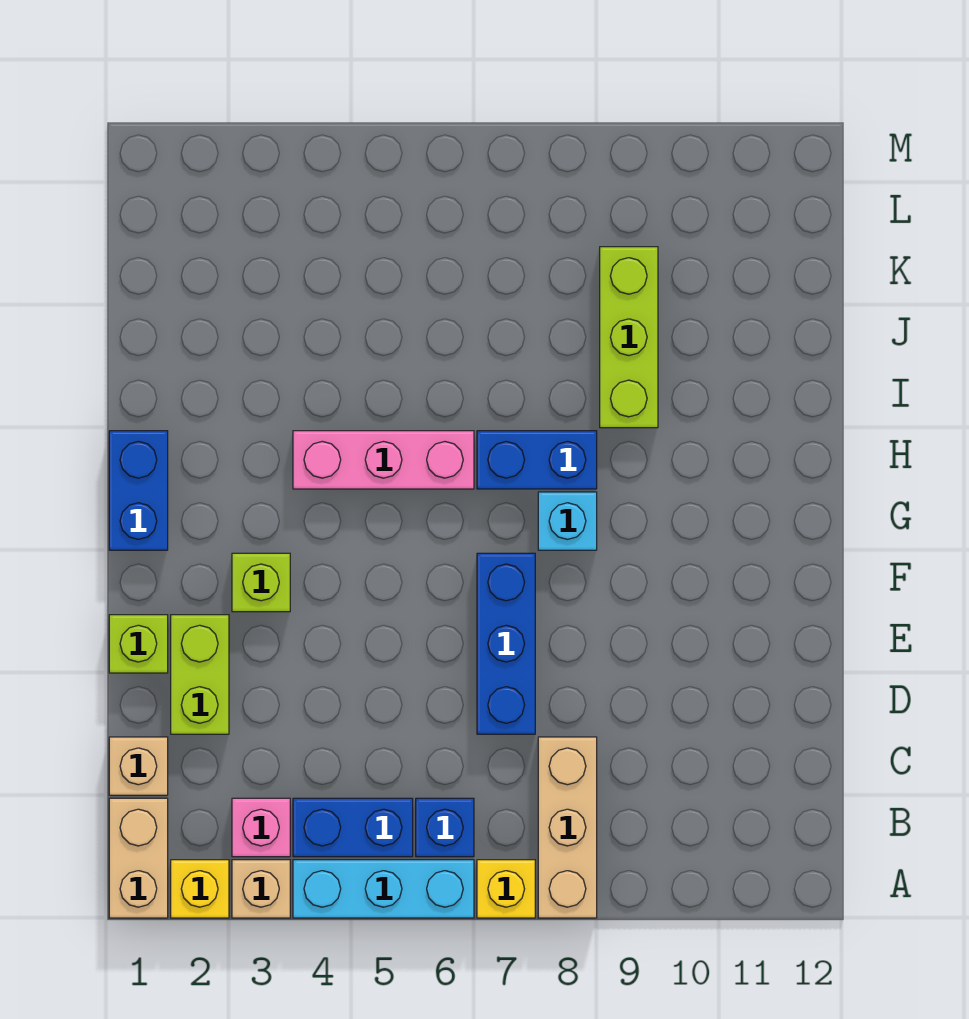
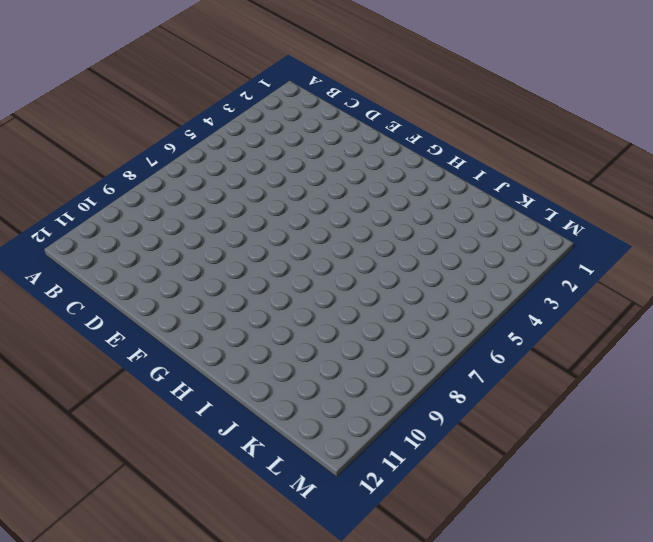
none -> tan brick A1:B1 level 1
none -> yellow brick A2 level 1
none -> tan brick A3 level 1

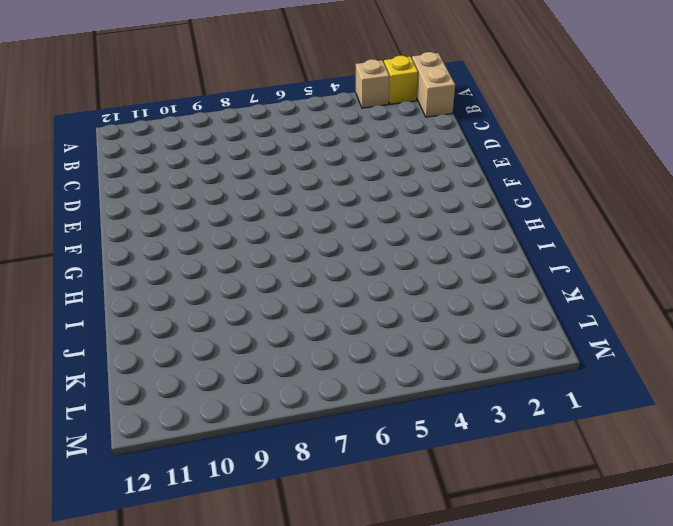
none -> cyan brick A4:A6 level 1
none -> yellow brick A7 level 1
none -> tan brick A8:C8 level 1

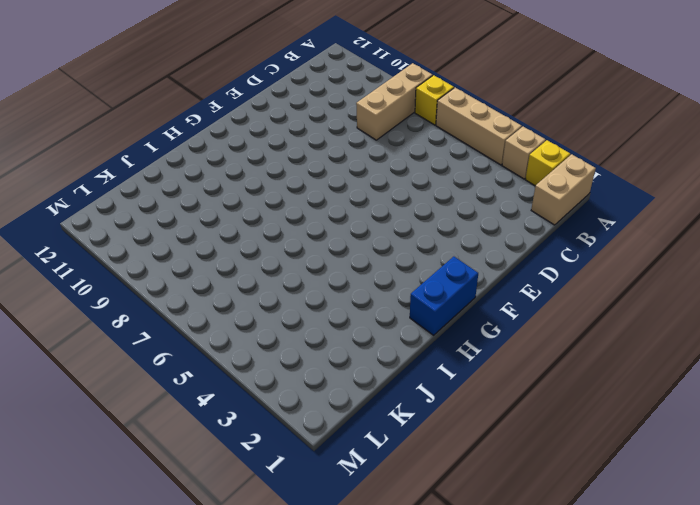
tan brick A4:A6 level 1 -> cyan brick A4:A6 level 1
none -> pink brick B3 level 1
none -> blue brick B4:B5 level 1
none -> blue brick B6 level 1

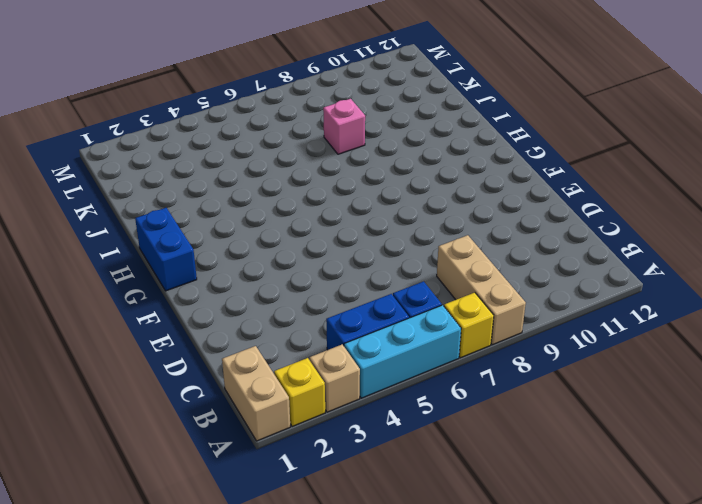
pink brick J8 level 1 -> pink brick B3 level 1
none -> tan brick C1 level 1
none -> lime brick D2:E2 level 1
none -> blue brick D7:F7 level 1

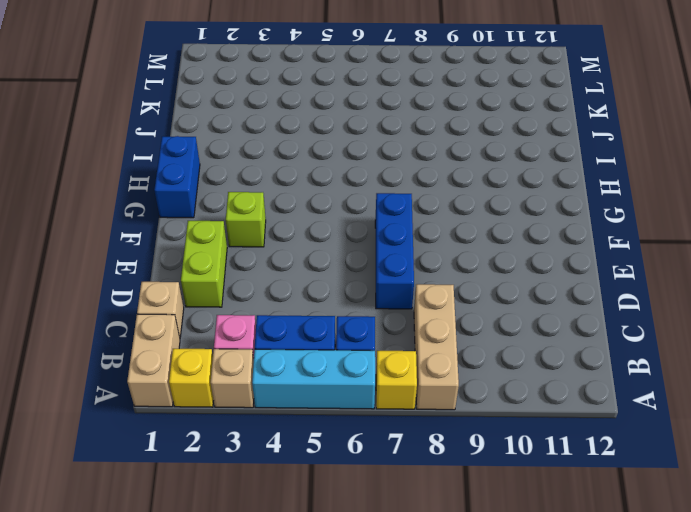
none -> lime brick E1 level 1
none -> cyan brick G8 level 1
none -> pink brick H4:H6 level 1

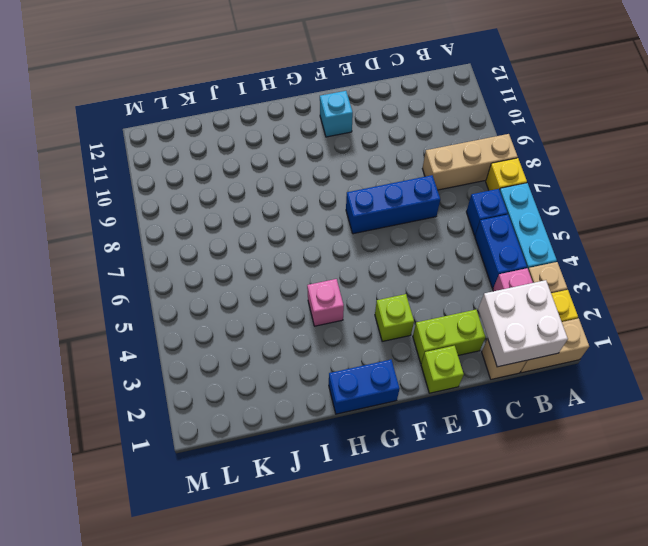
white brick B1:C2 level 2 -> none
cyan brick F11 level 1 -> cyan brick G8 level 1
pink brick H4 level 1 -> pink brick H4:H6 level 1
none -> blue brick H7:H8 level 1
none -> lime brick I9:K9 level 1

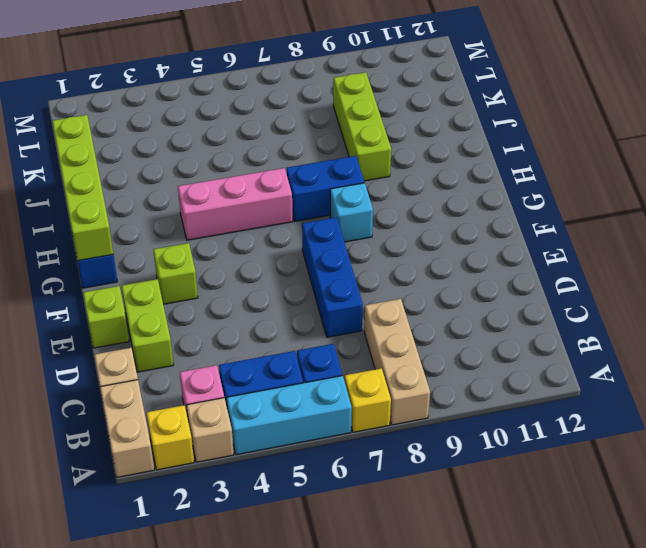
lime brick G1:J1 level 2 -> none

